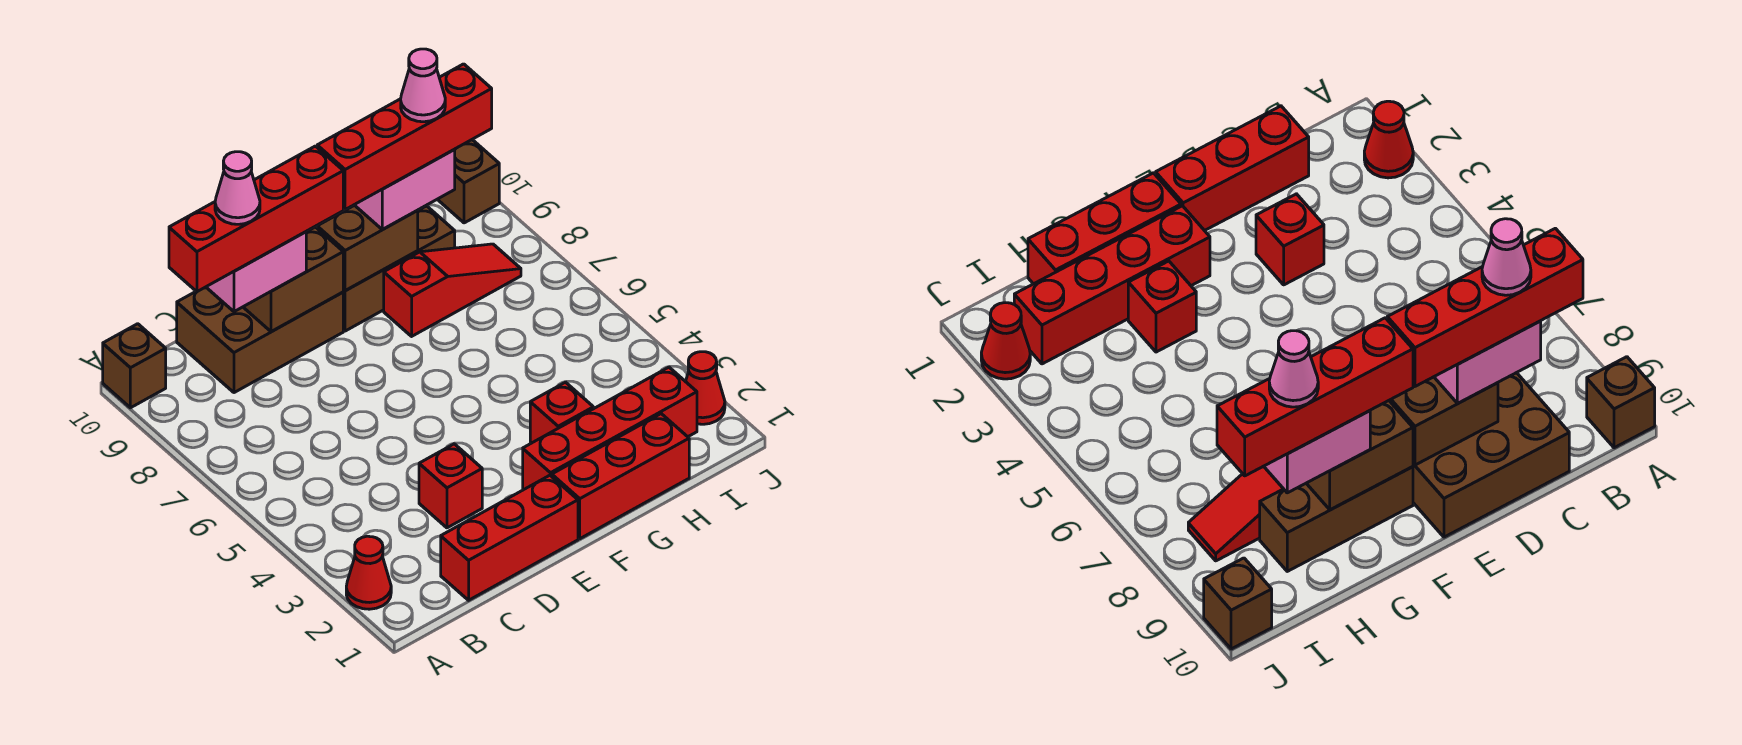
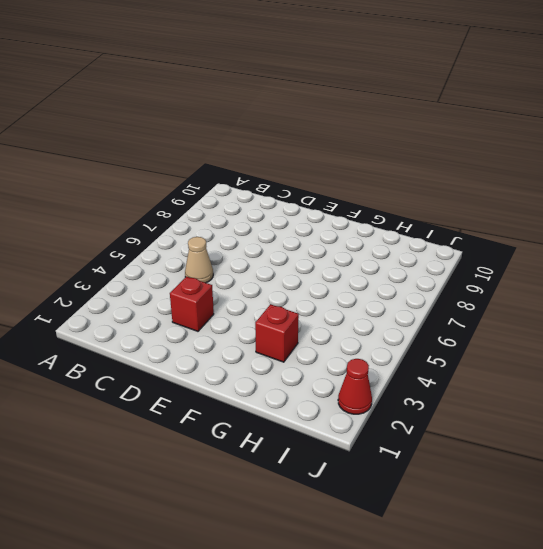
tan cone C5 level 1 -> none
none -> red cone A2 level 1
none -> brown brick A10 level 1
none -> red brick C1:E1 level 1

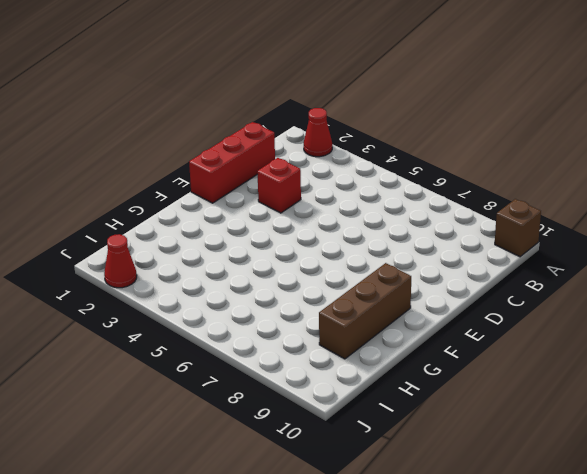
none -> brown brick C9:E10 level 1
none -> red brick F1:H1 level 1
none -> red brick F2:I2 level 1

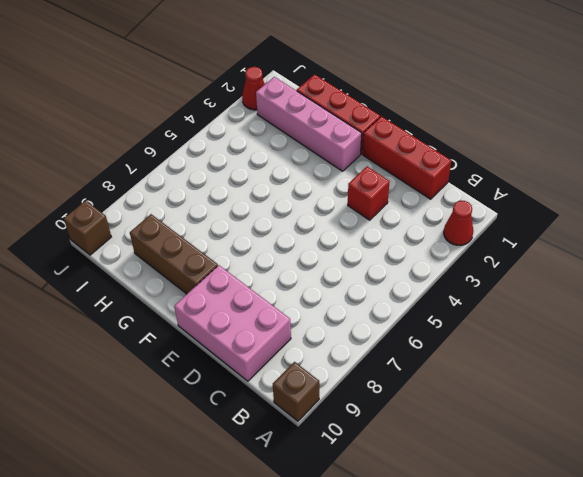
pink brick C9:E10 level 1 -> brown brick C9:E10 level 1
pink brick F2:I2 level 1 -> red brick F2:I2 level 1
none -> red brick G3 level 1
none -> red slope G8:I8 level 1 top G
none -> brown brick D9:E9 level 2

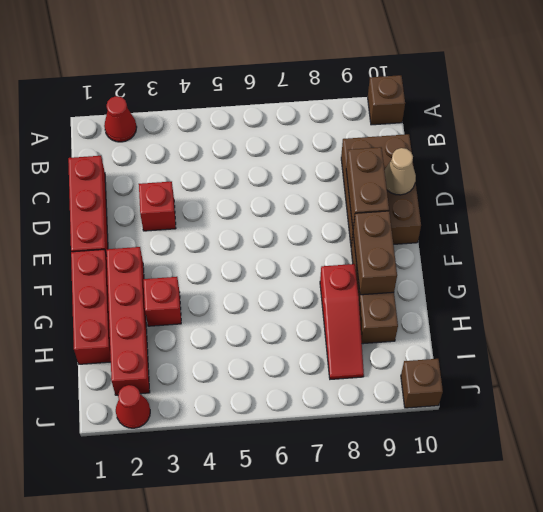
tan cone D10 level 2 -> none
none -> pink brick C9:D9 level 3
none -> pink brick G9:H9 level 3
none -> red brick B9:E9 level 4

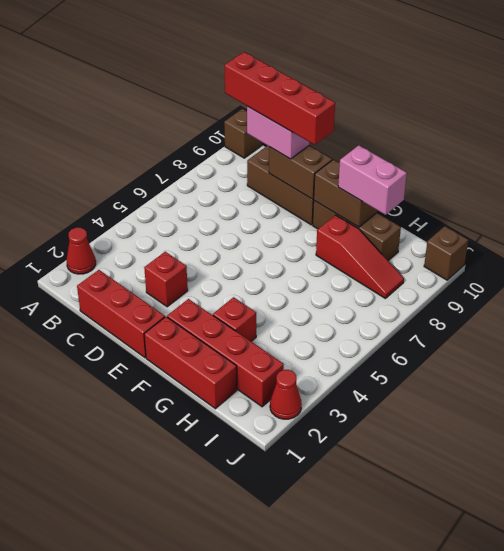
none -> red brick F9:I9 level 4
none -> pink cone C9 level 5
none -> pink cone H9 level 5

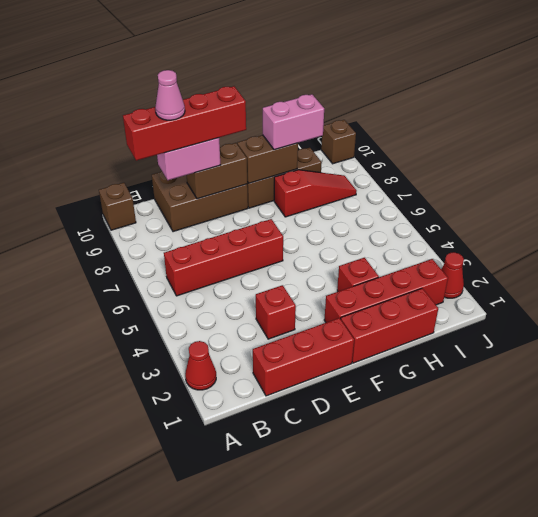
red brick B6:E6 level 1 -> red brick F9:I9 level 4
none -> pink cone H9 level 5

